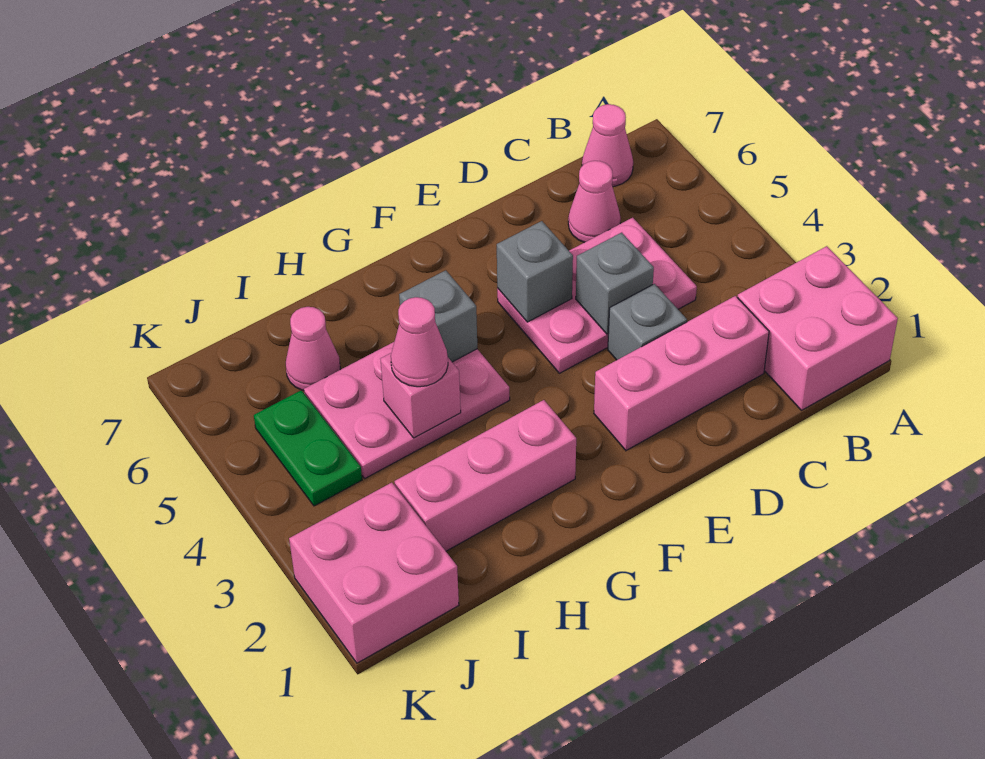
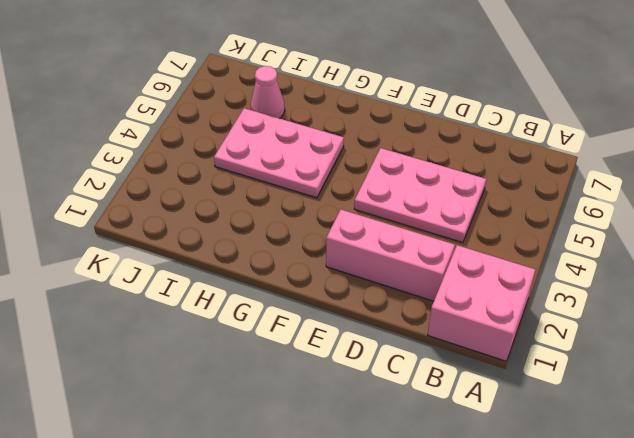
none -> pink cone B7 level 1
none -> pink cone C6 level 1
none -> grey brick D3 level 1

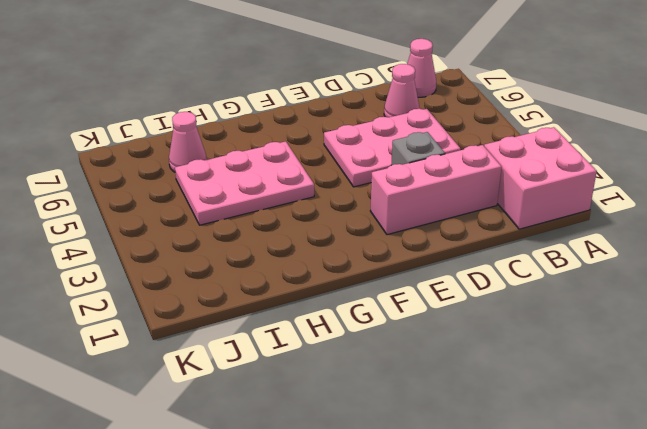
none -> pink brick G2:I2 level 1
none -> pink brick J1:K2 level 1
none -> green plate J4:J5 level 1

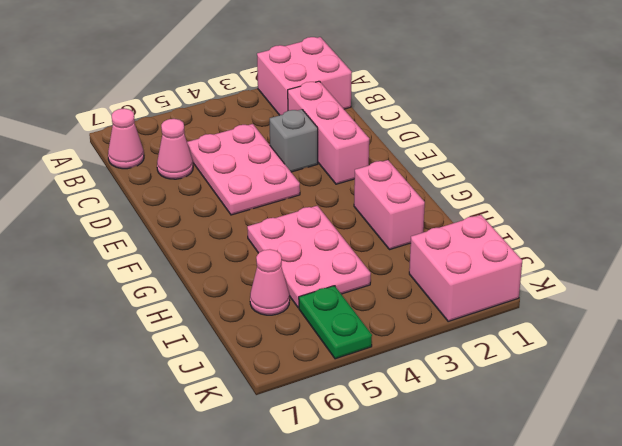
pink brick G2:H2 level 1 -> pink brick G2:I2 level 1
green plate J5:K5 level 1 -> green plate J4:J5 level 1
none -> grey brick D4 level 2
none -> grey brick E5 level 2
none -> grey brick G5 level 2

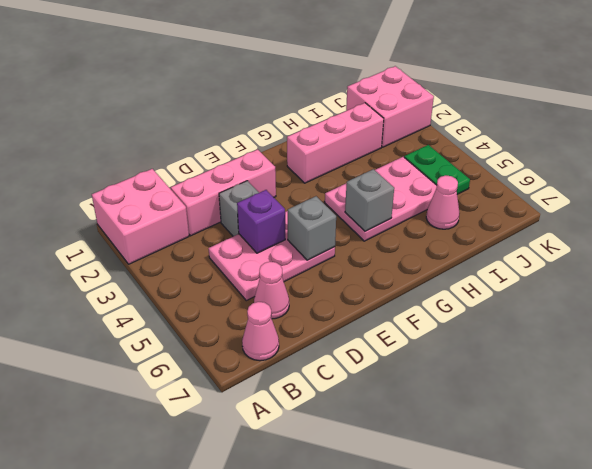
purple brick D4 level 2 -> grey brick D4 level 2
none -> pink brick H4 level 2
none -> pink cone H4 level 3

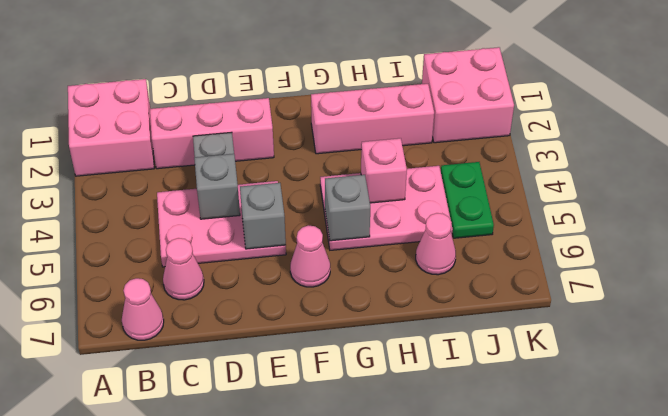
pink cone F6 level 1 -> pink cone H4 level 3

